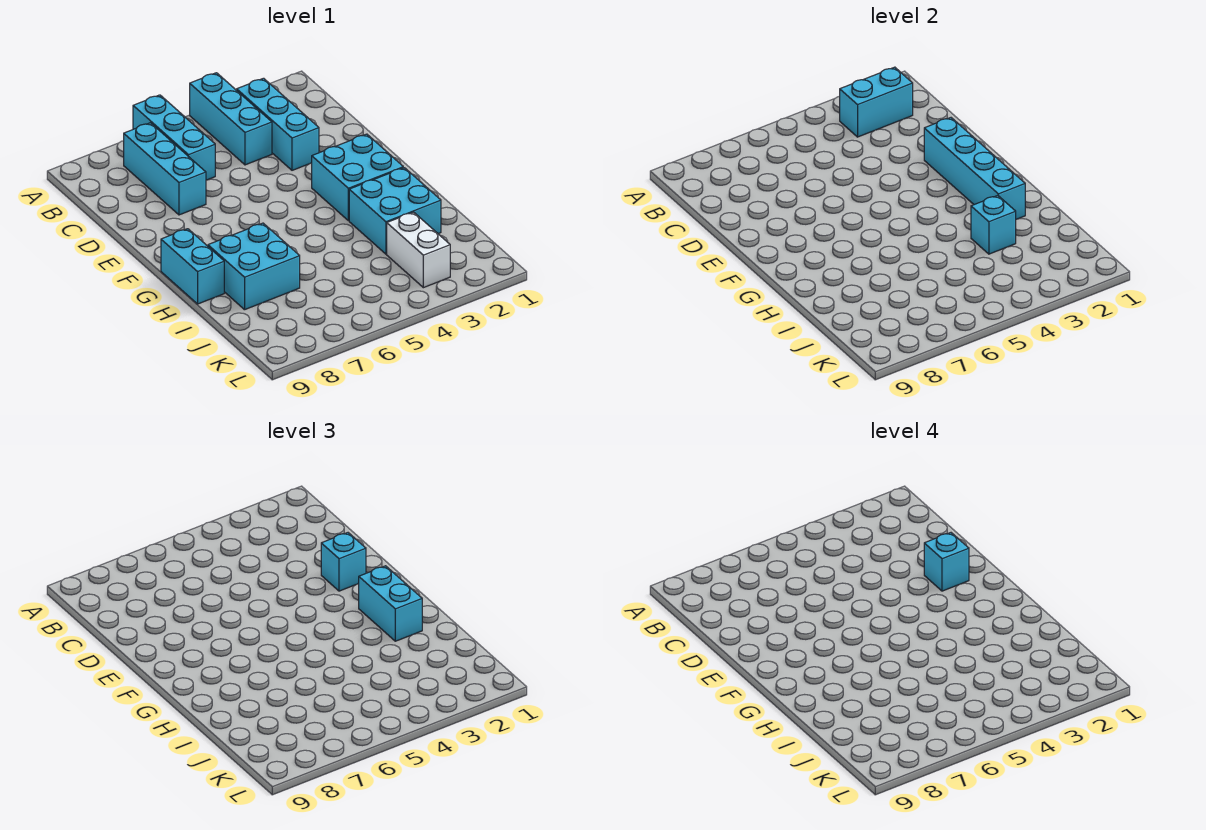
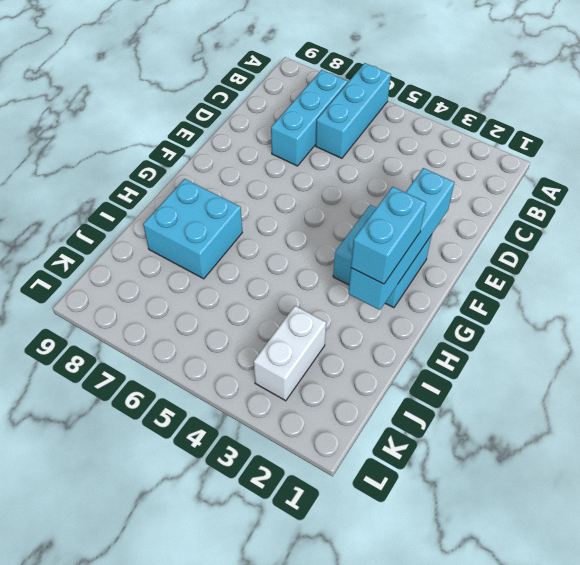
none -> cyan brick A4:C4 level 1
none -> cyan brick B3:D3 level 1
none -> cyan brick G9:H9 level 1

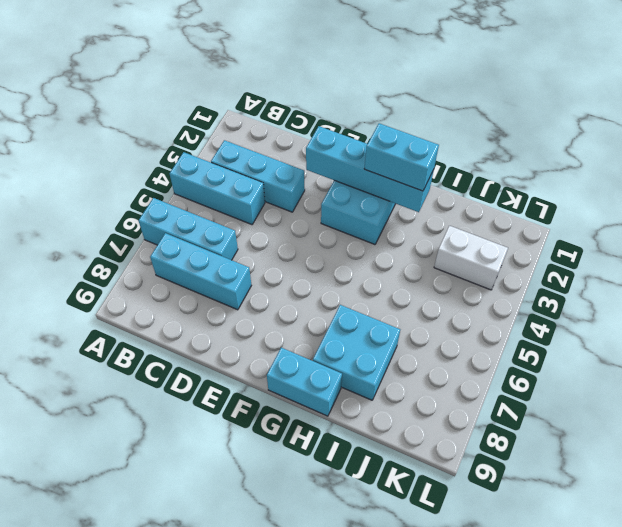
none -> cyan brick H2:I3 level 1
none -> cyan brick B2:B3 level 2
none -> cyan brick I3 level 2

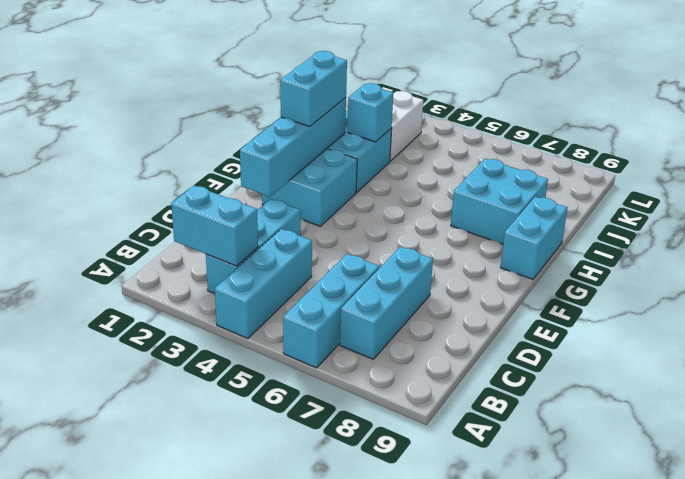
none -> cyan brick E2 level 3
none -> cyan brick E2 level 4

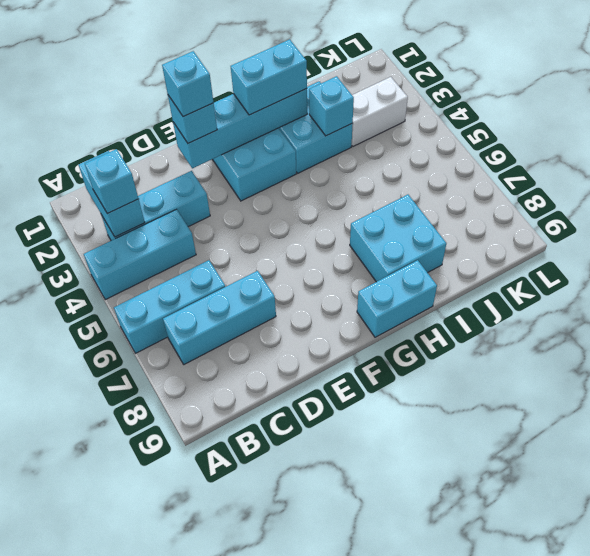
cyan brick B3 level 3 -> none

